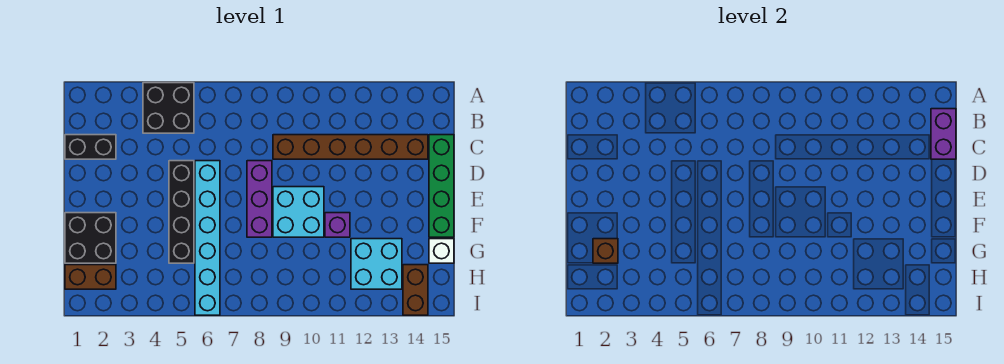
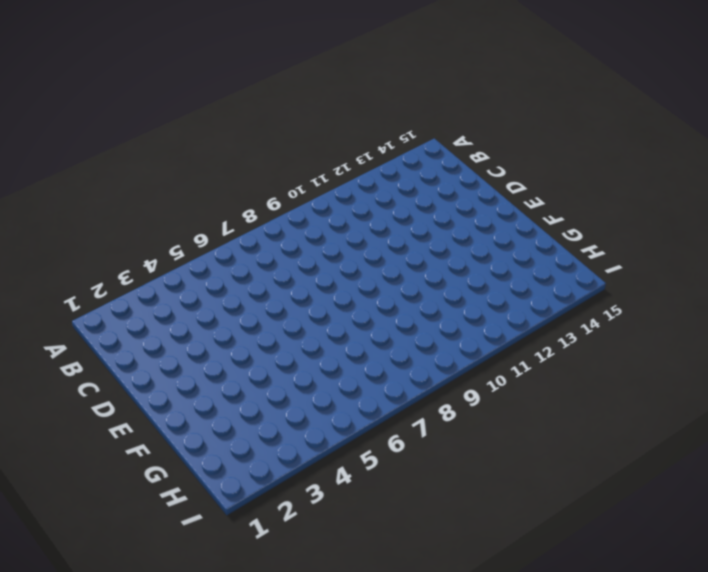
none -> black brick A4:B5 level 1
none -> black brick C1:C2 level 1
none -> brown brick C9:C14 level 1

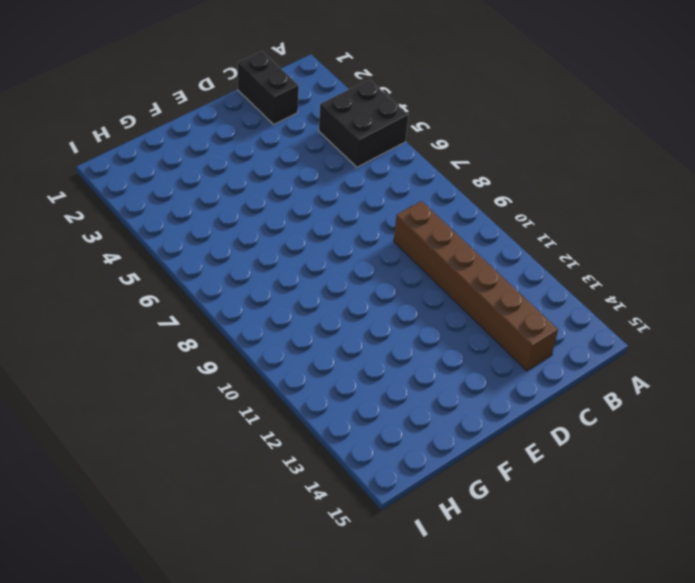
none -> green brick C15:F15 level 1
none -> black brick D5:G5 level 1
none -> cyan brick D6:I6 level 1

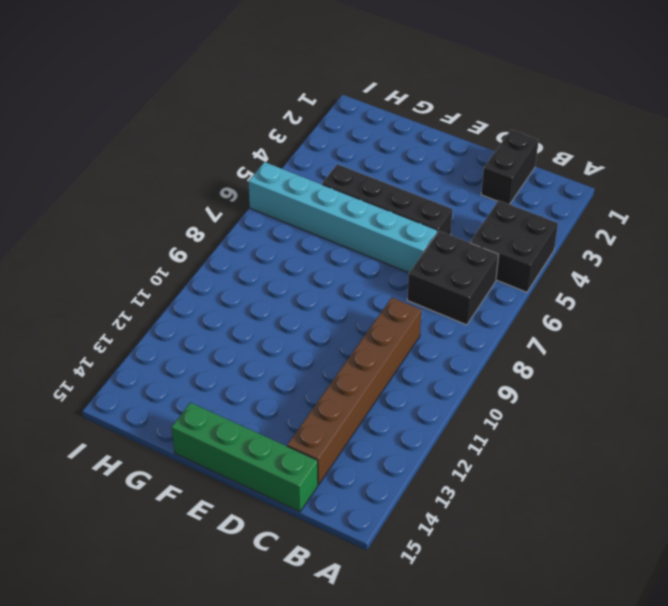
black brick B6:C7 level 1 -> black brick F1:G2 level 1
none -> purple brick D8:F8 level 1
none -> cyan brick E9:F10 level 1
none -> purple brick F11 level 1

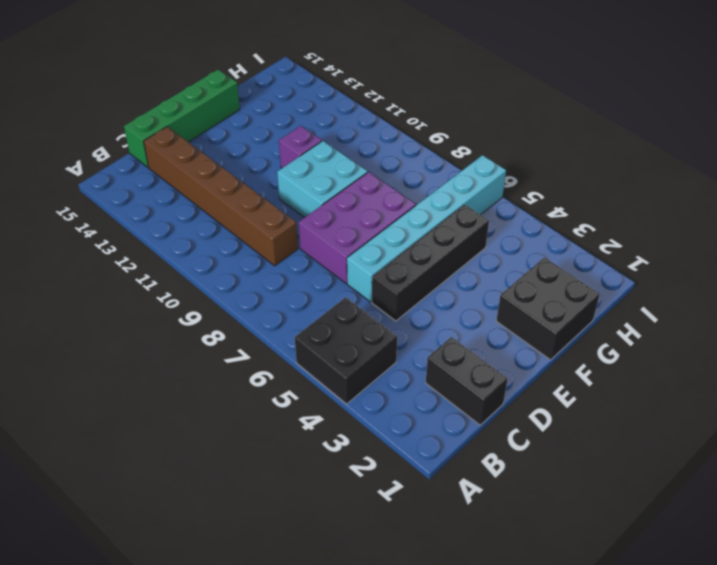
purple brick D7:F8 level 1 -> purple brick D8:F8 level 1
none -> cyan brick G12:H13 level 1
none -> white brick G15 level 1
none -> brown brick H1:H2 level 1

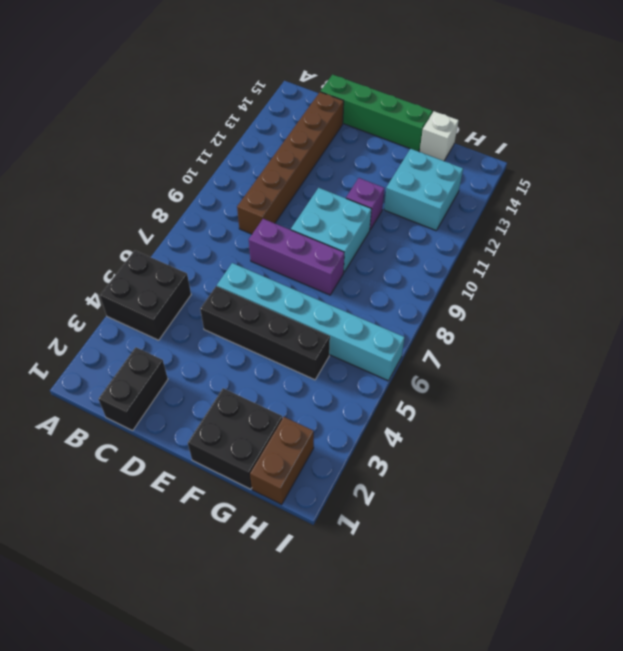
none -> brown brick H14:I14 level 1
none -> purple brick B15:C15 level 2
none -> brown brick G2 level 2

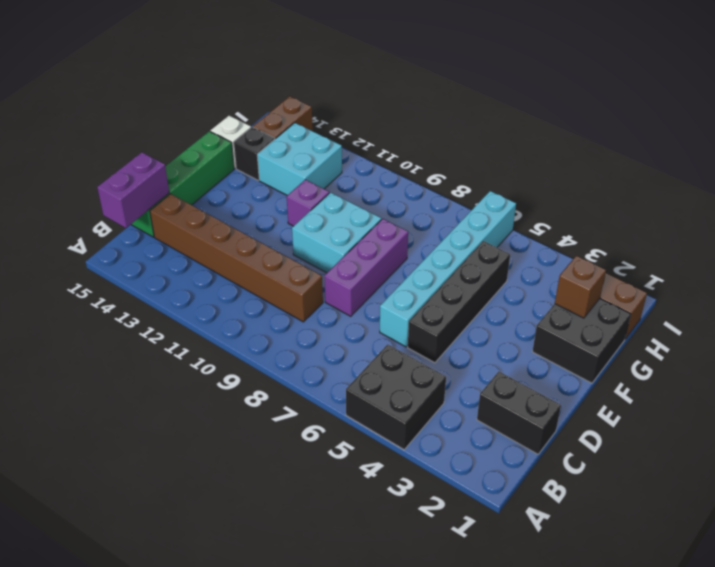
black brick G14 level 1 -> none

